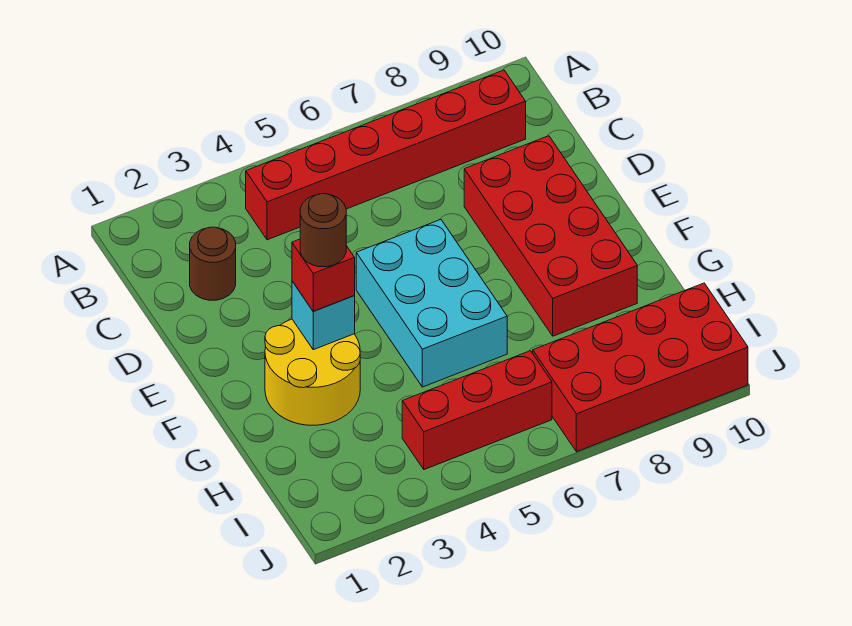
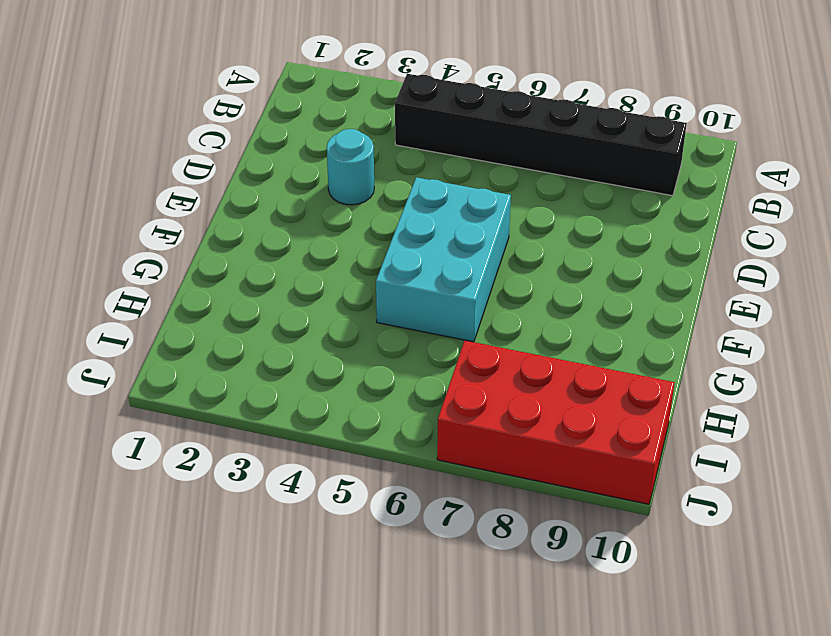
black brick B4:B9 level 1 -> red brick B4:B9 level 1
cyan round brick D3 level 1 -> none
none -> brown round brick C2 level 1
none -> red brick D8:G9 level 1

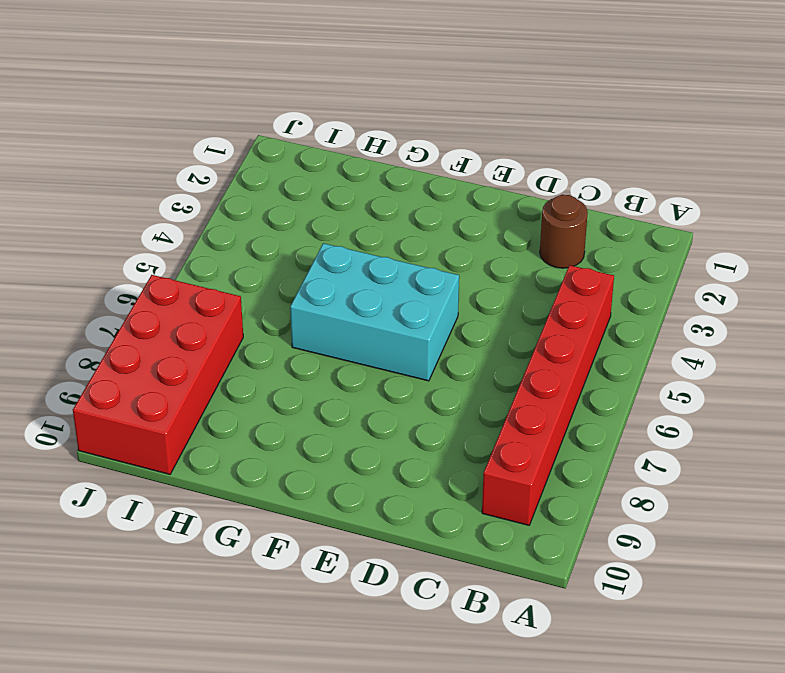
none -> red brick D8:G9 level 1
none -> yellow round brick F2:G3 level 1

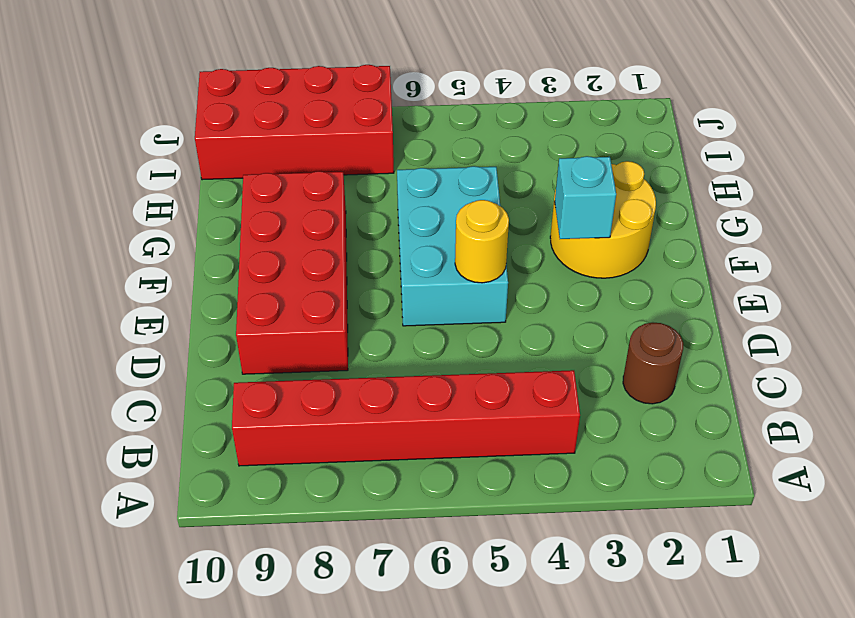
yellow round brick E5 level 2 -> none
none -> red brick I4:I6 level 1
none -> red brick F3 level 3

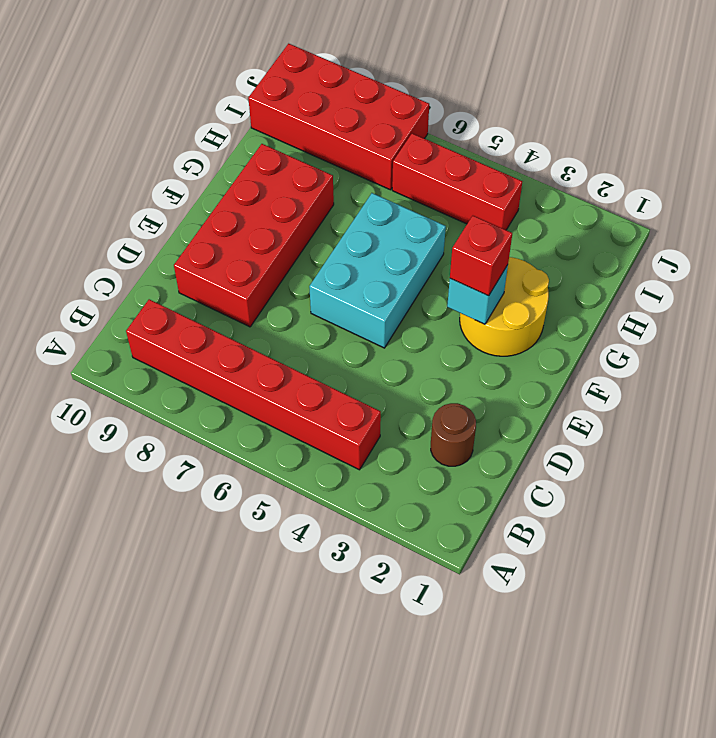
none -> brown round brick F3 level 4

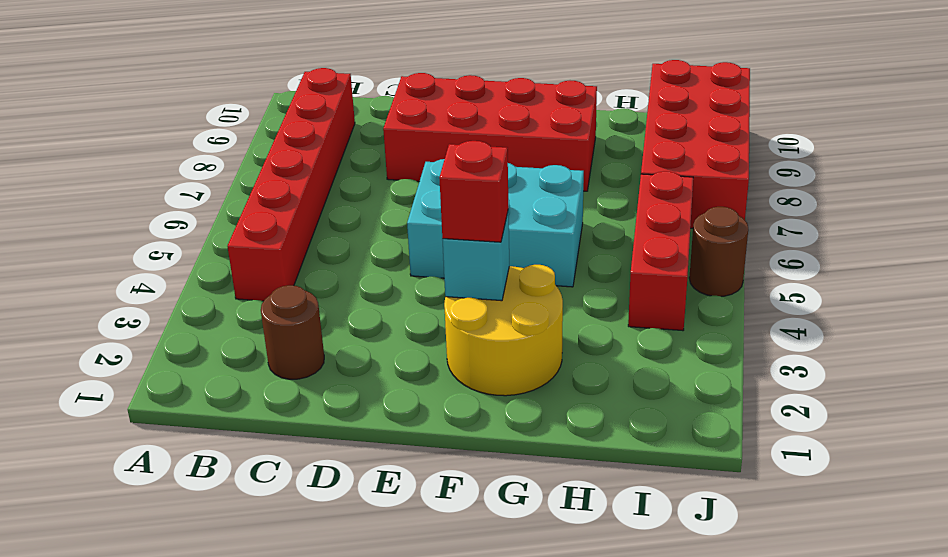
brown round brick J5 level 1 -> brown round brick F3 level 4

